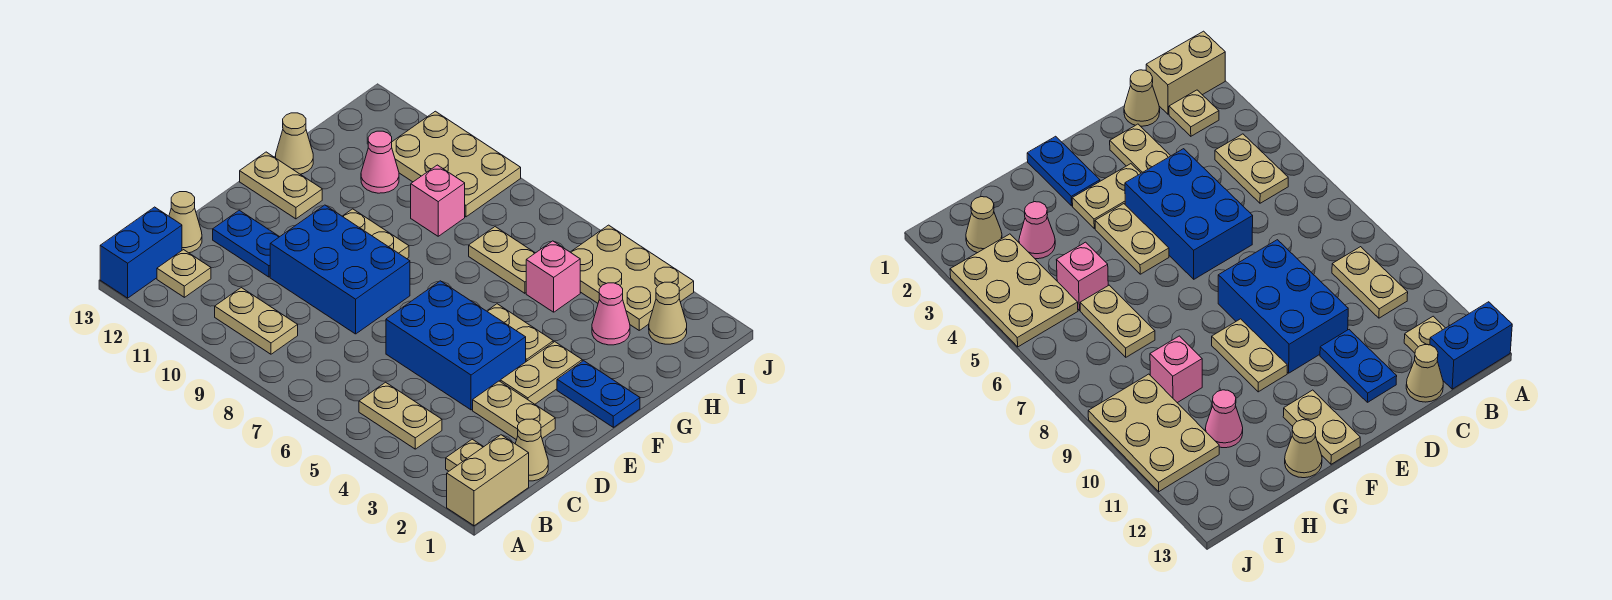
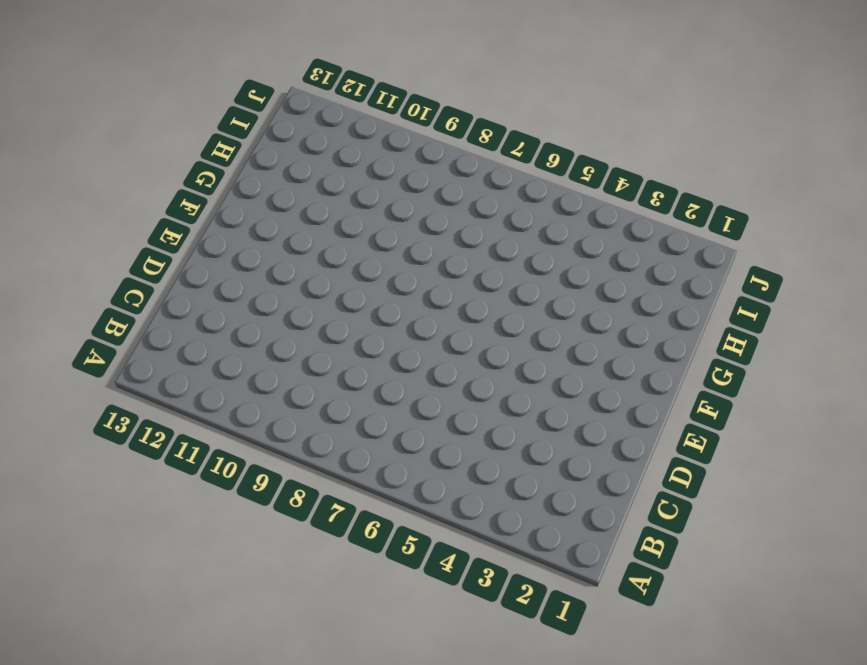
none -> tan brick A1:B1 level 1
none -> blue brick A13:B13 level 1
none -> tan plate B2 level 1

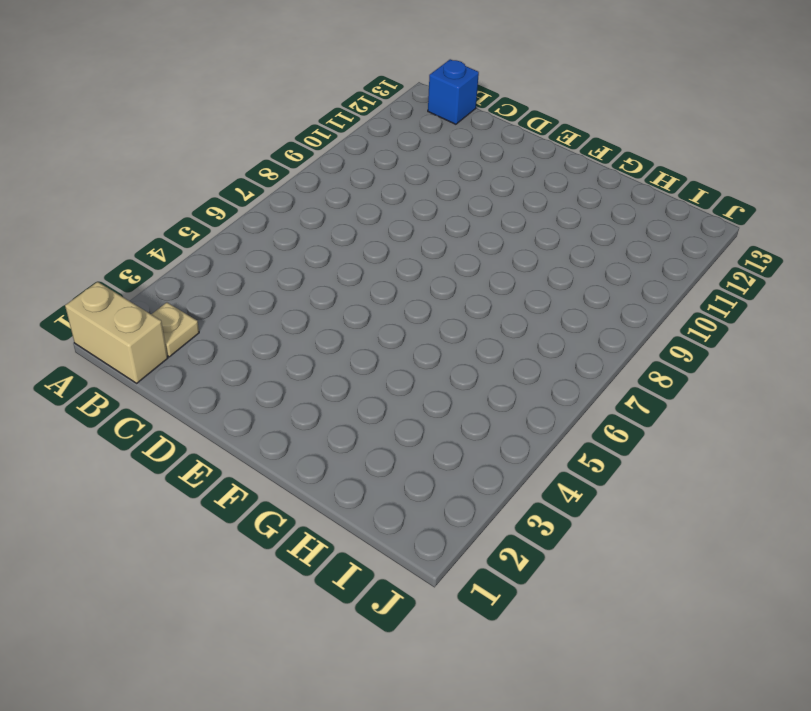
blue brick B13 level 1 -> blue brick A13:B13 level 1
none -> tan plate B4:B5 level 1
none -> tan plate B9:B10 level 1
none -> tan plate B12 level 1

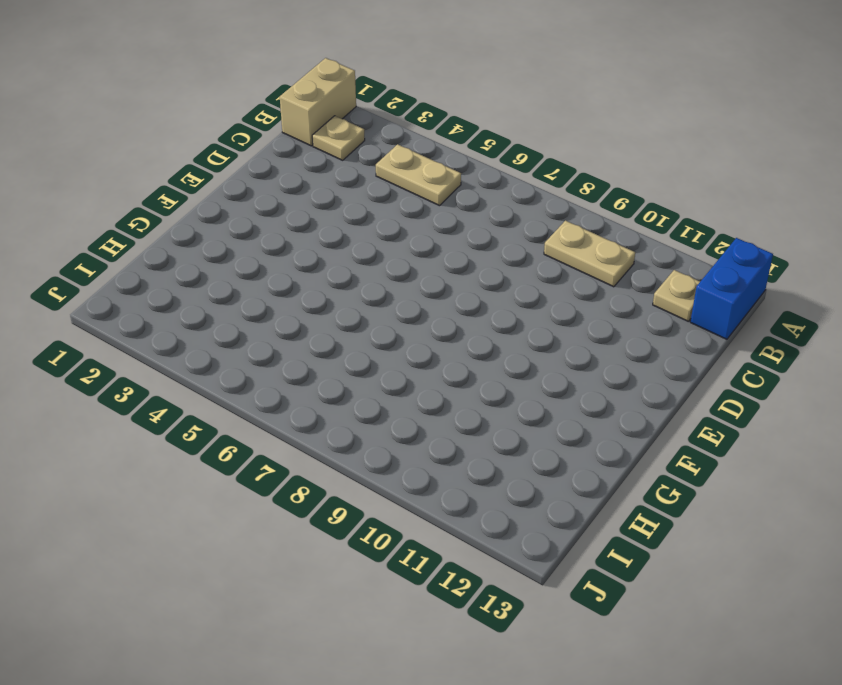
none -> tan cone C1 level 1
none -> tan cone C13 level 1
none -> tan plate D2:D3 level 1

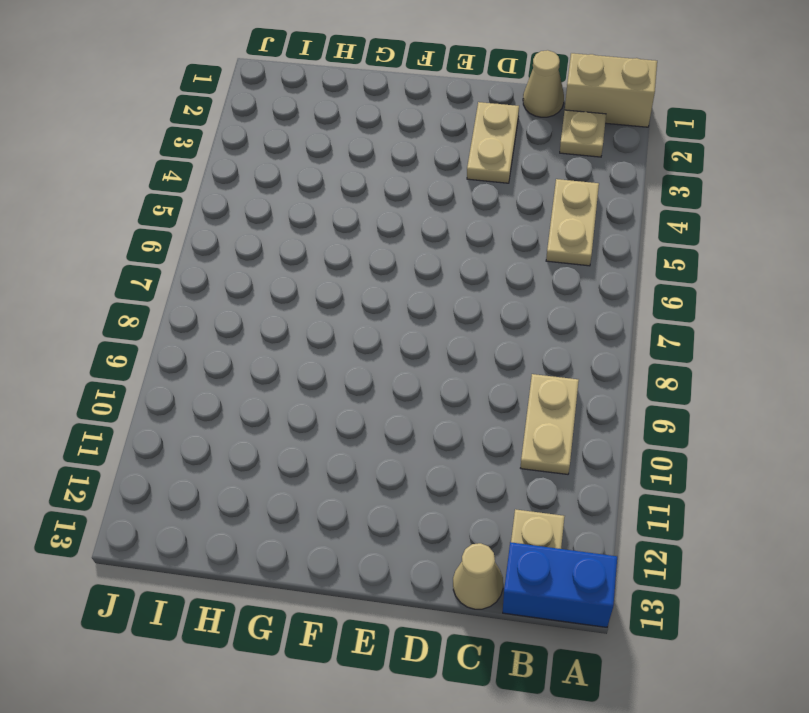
none -> blue brick D4:E6 level 1
none -> blue brick D8:E10 level 1
none -> blue plate D11:D12 level 1

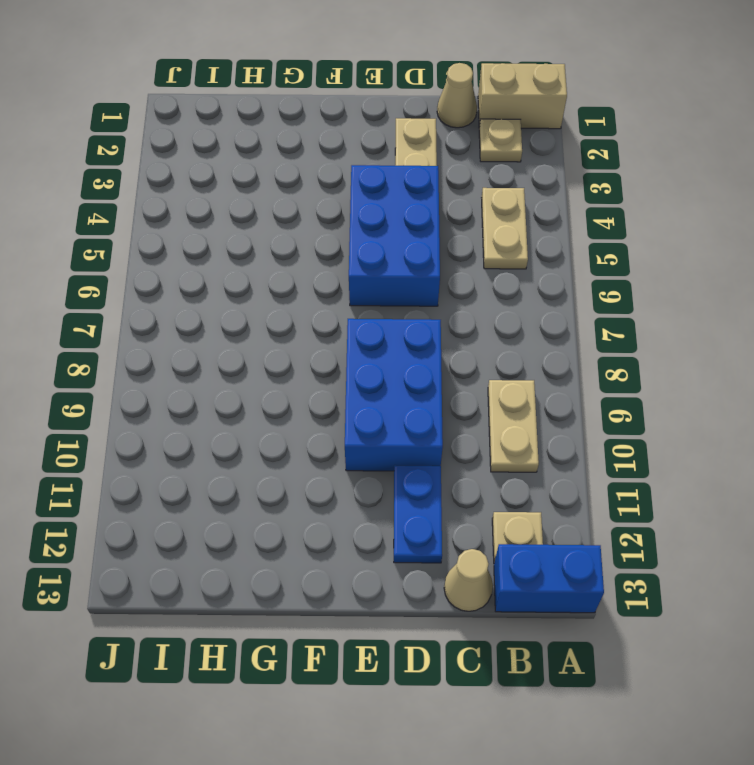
none -> tan plate E3:F3 level 1
none -> blue plate F1:F2 level 1
none -> tan plate F4:F5 level 1

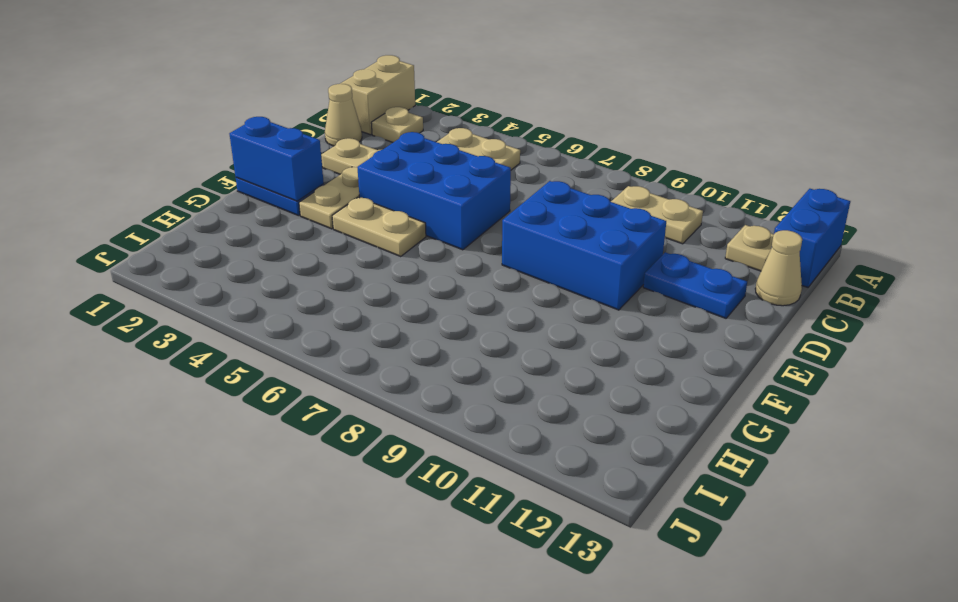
blue brick F1:F2 level 2 -> none
none -> tan plate F9:F10 level 1
none -> tan plate F12:F13 level 1
none -> tan cone G13 level 1

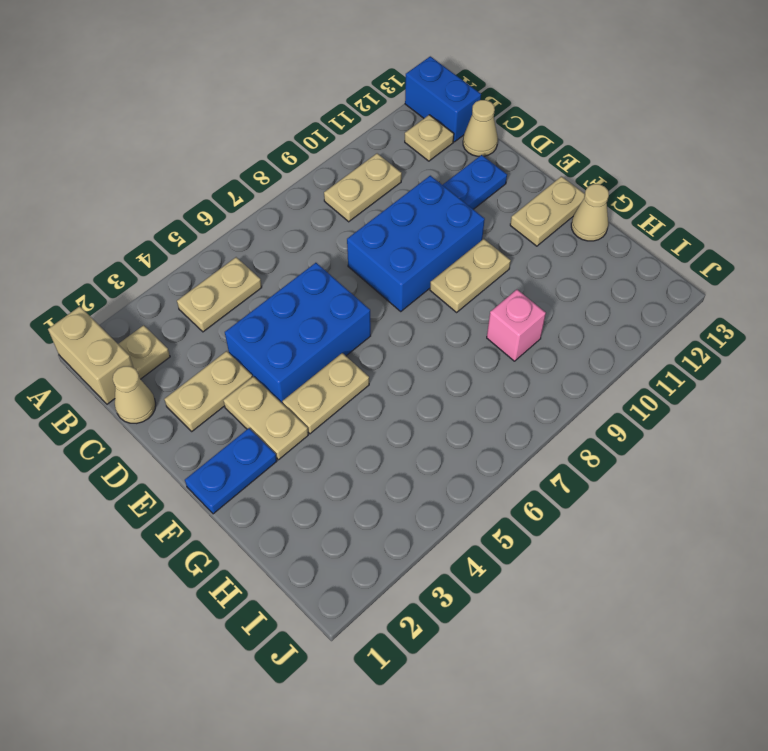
none -> pink cone H3 level 1
none -> pink brick H5 level 1
none -> tan plate H6:H7 level 1

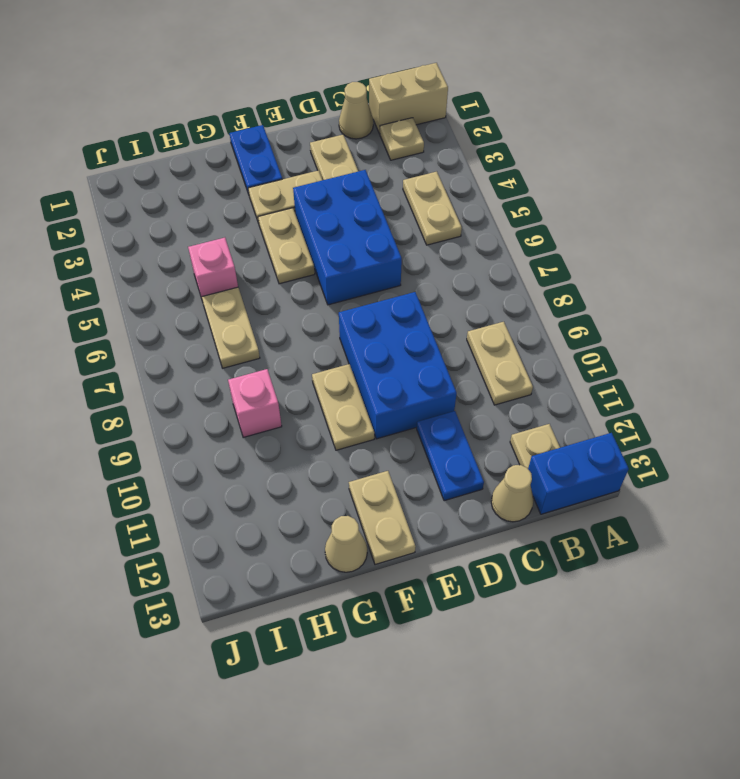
none -> pink cone H3 level 1
none -> pink cone H11 level 1
none -> tan cone I2 level 1

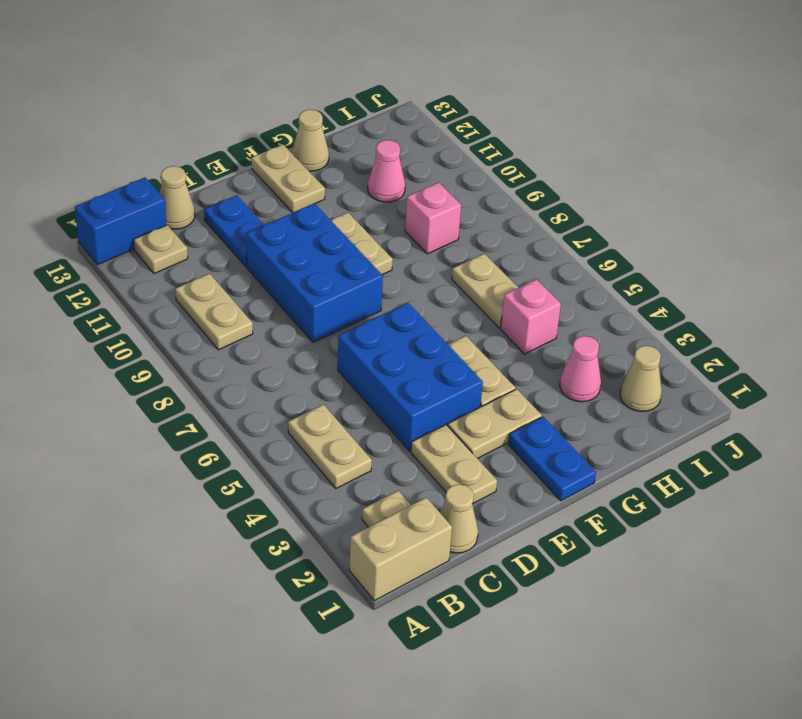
none -> tan plate I3:J5 level 1
none -> tan plate I9:J11 level 1

